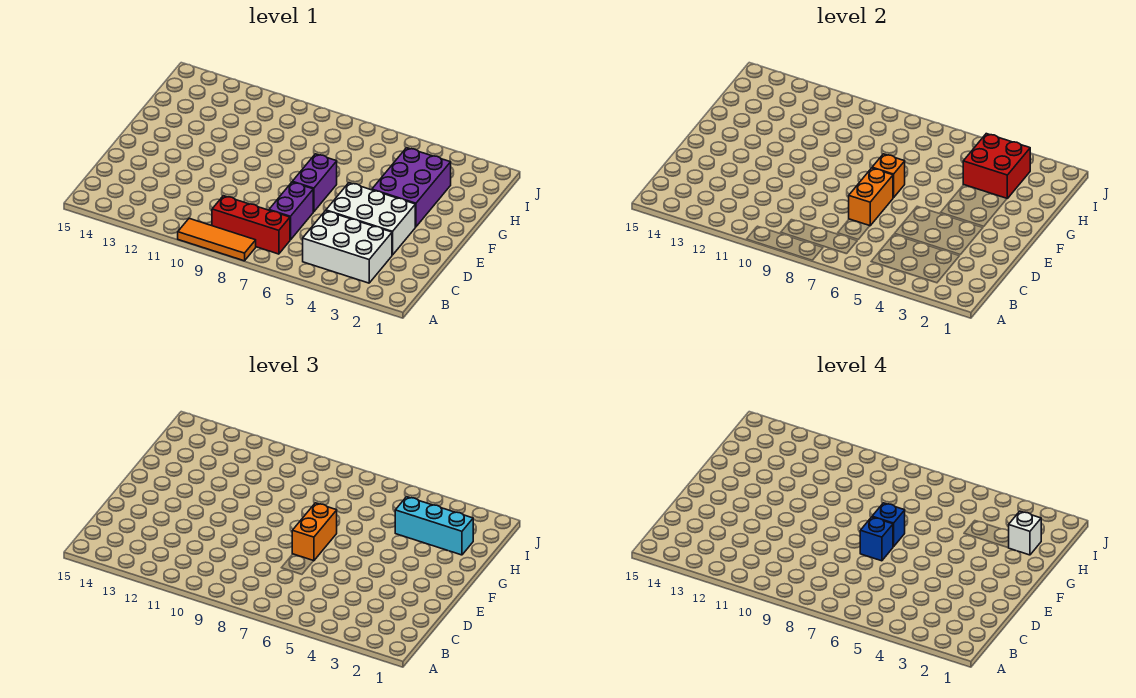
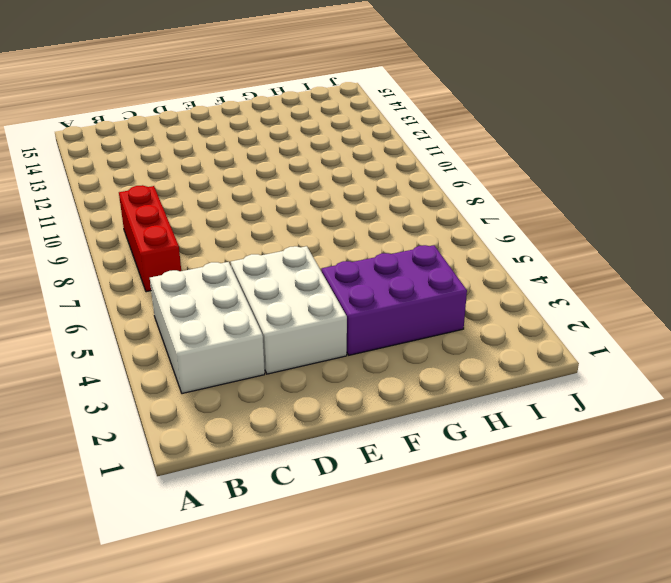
none -> orange tile A8:A10 level 1
none -> purple brick C7:D7 level 1
none -> purple brick E7:F7 level 1

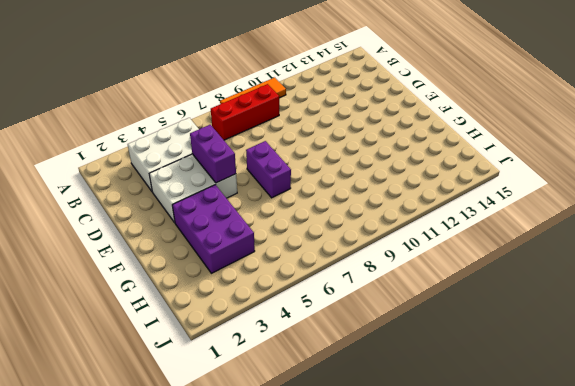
purple brick D5:E5 level 2 -> purple brick C7:D7 level 1
none -> orange brick D7:E7 level 2
none -> orange brick F7 level 2
none -> red brick H3:I4 level 2

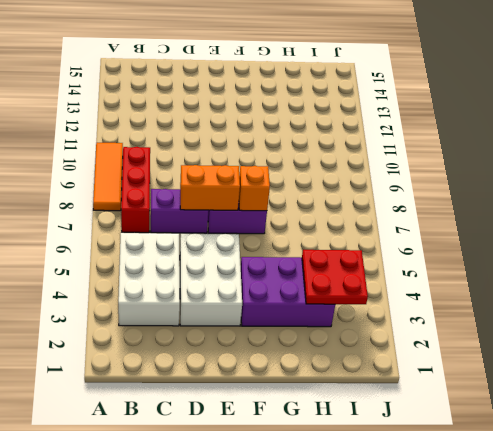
red plate H3:I4 level 2 -> red brick H3:I4 level 2
none -> orange brick E7:F7 level 3
none -> cyan brick H2:H4 level 3
none -> blue brick E7 level 4

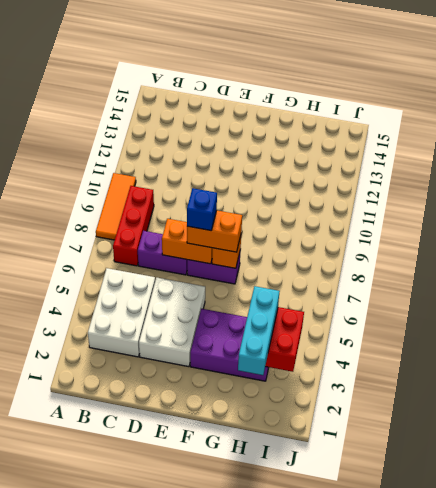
none -> blue brick F7 level 4
none -> white brick H2 level 4

